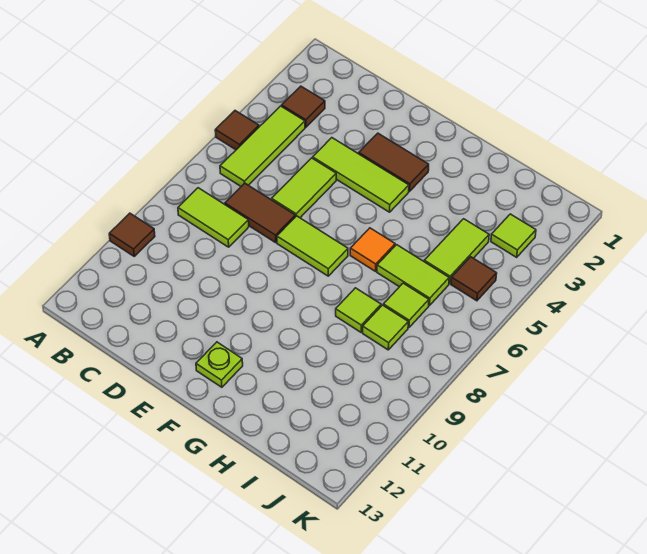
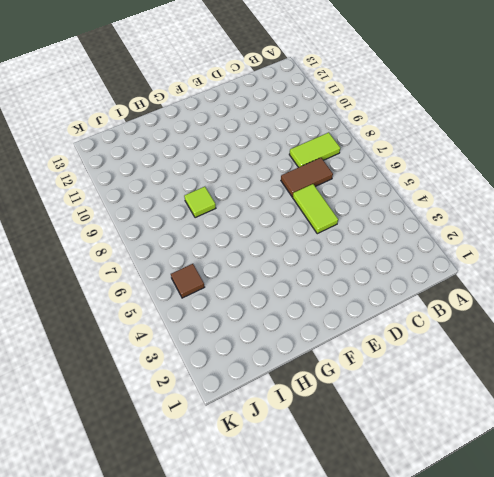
none -> brown tile A5 level 1
none -> brown tile A10 level 1
none -> brown tile B3 level 1

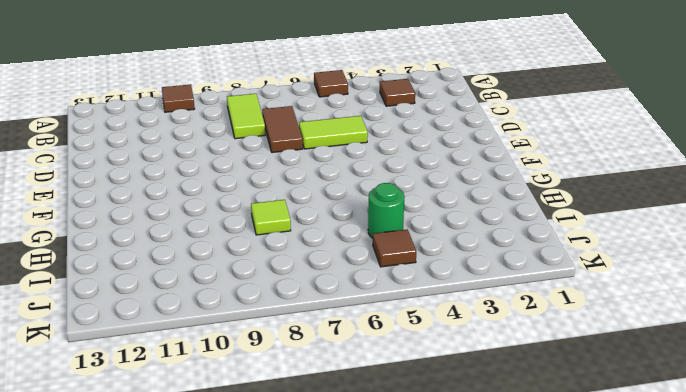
green round brick I5 level 1 -> lime tile I4:I5 level 1
none -> lime tile B4:B6 level 1
none -> lime tile D4:F4 level 1
none -> brown tile E3:F3 level 1

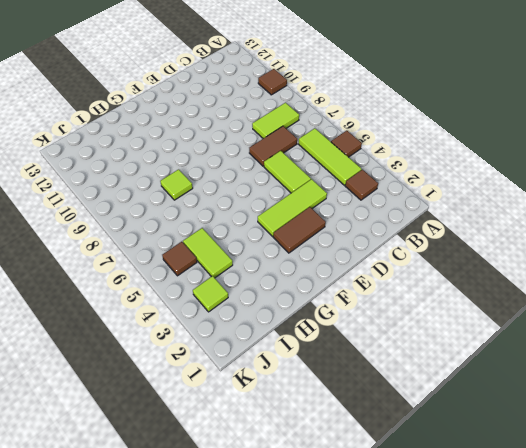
none -> lime tile E7:F7 level 1
none -> lime plate F12 level 1
none -> orange tile G6 level 1

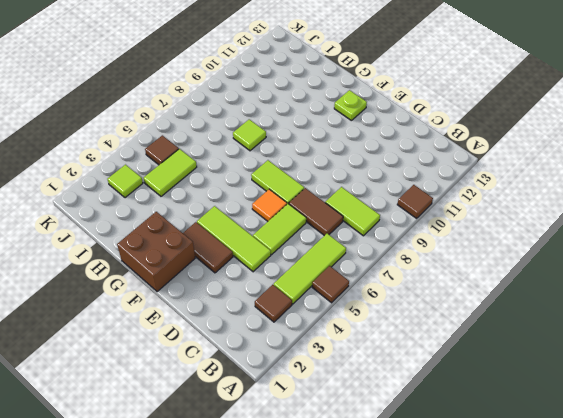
orange tile E6 level 1 -> orange tile G6 level 1
brown brick F1:G2 level 1 -> none
none -> lime tile H6:I6 level 1
none -> lime tile I7 level 1
none -> lime tile I8 level 1

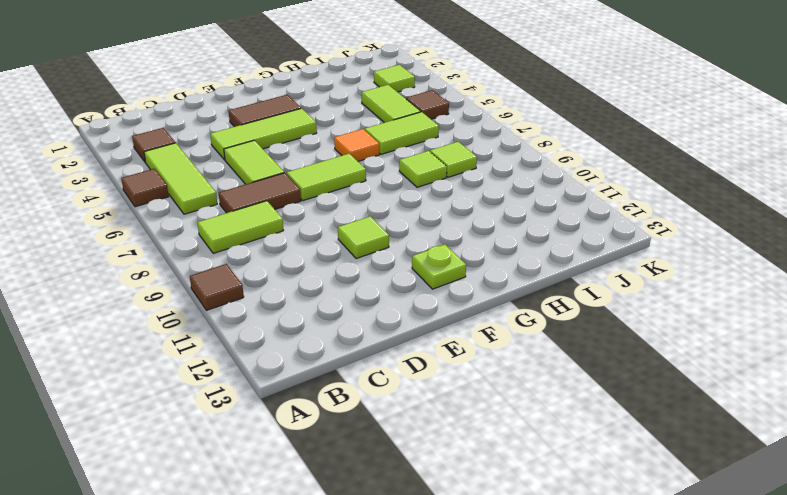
lime tile E10 level 1 -> lime tile I7 level 1

